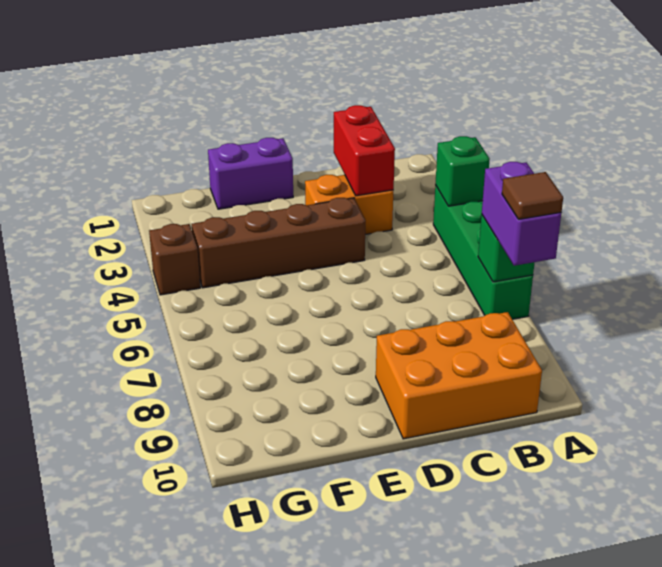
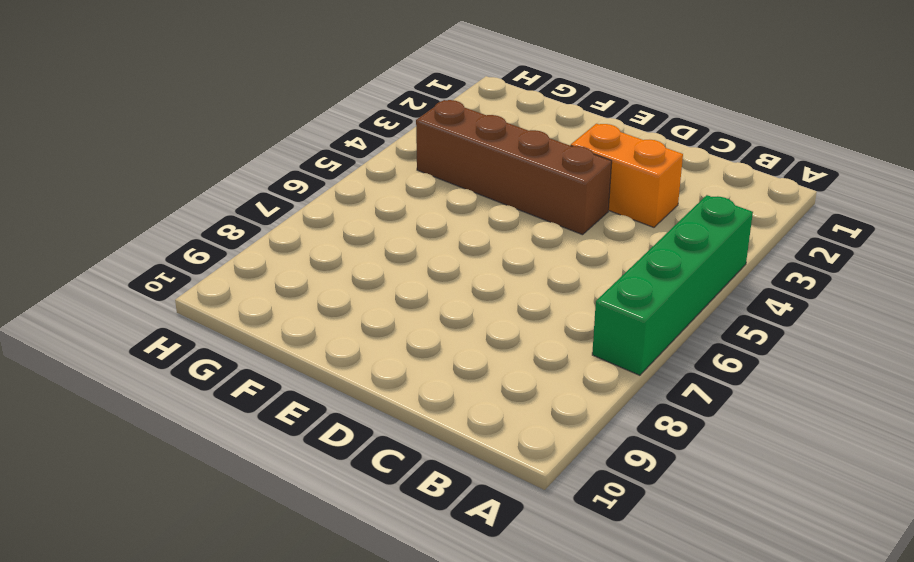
none -> orange brick B9:D10 level 1
none -> purple brick E1:F1 level 1

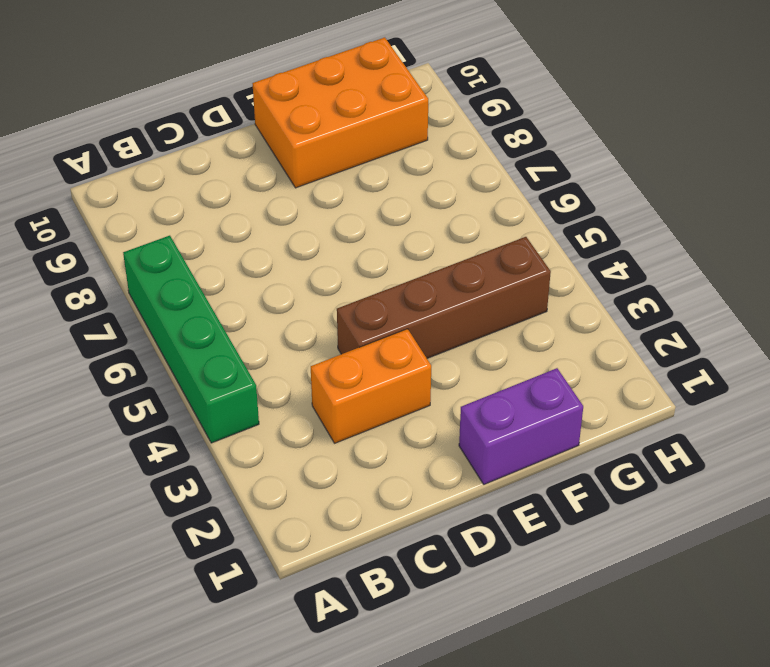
orange brick E9:G10 level 1 -> orange brick B9:D10 level 1
none -> brown brick H4 level 1
none -> green brick A4 level 2

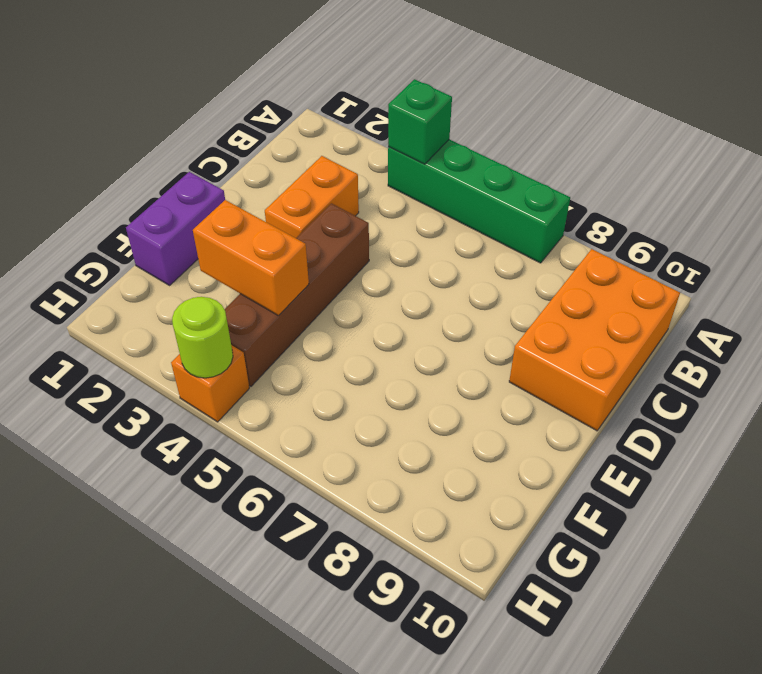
orange brick F3:F4 level 2 -> none
orange brick H4 level 1 -> brown brick H4 level 1
lime round brick H4 level 2 -> none
none -> green brick A7 level 2
none -> red brick C2:C3 level 2

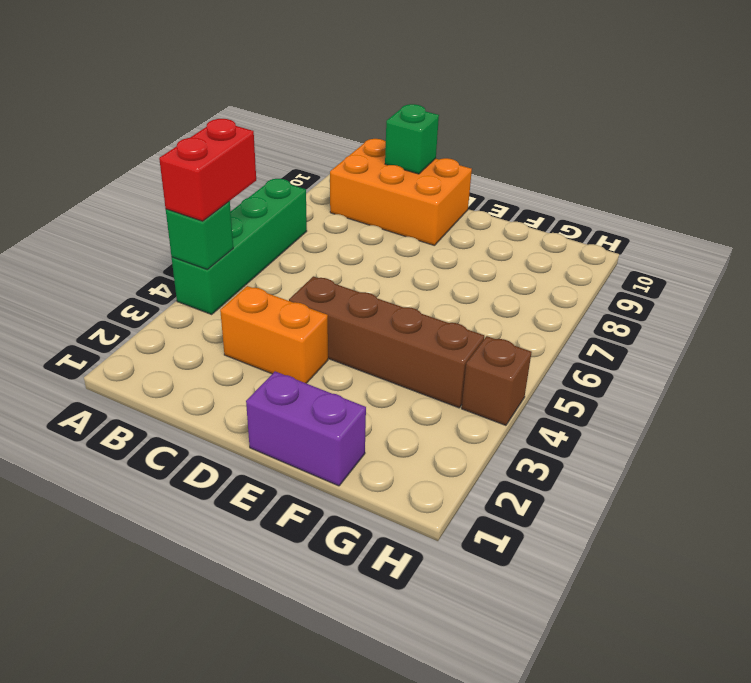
red brick A4:A5 level 3 -> red brick C2:C3 level 2
green brick C10 level 2 -> green brick A7 level 2
none -> purple brick A7:A8 level 3
none -> brown tile A8 level 4

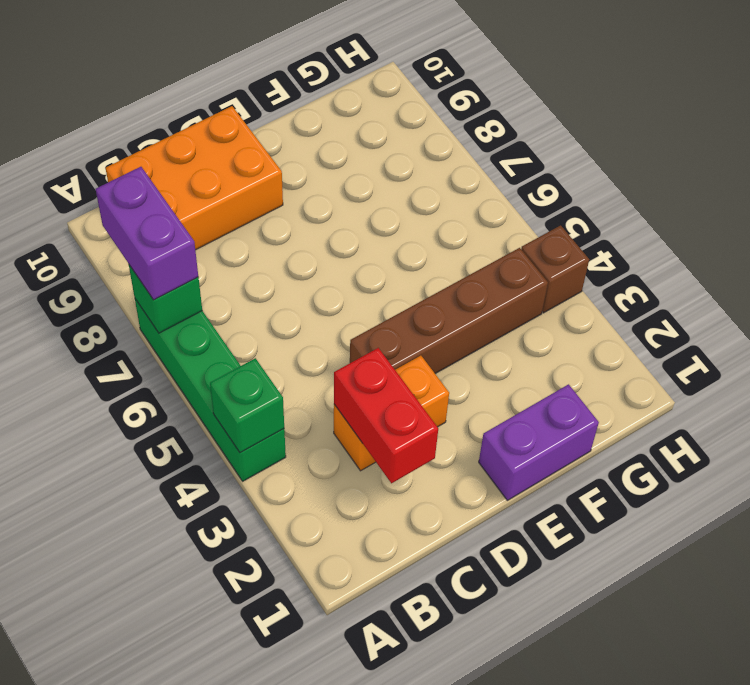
none -> brown tile A8 level 4

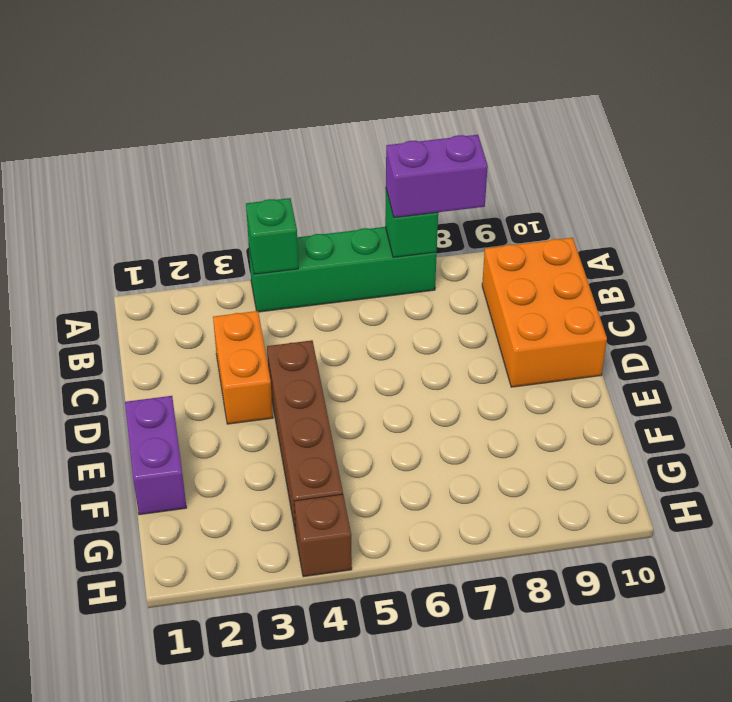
none -> red brick C2:C3 level 2
none -> brown tile A8 level 4

